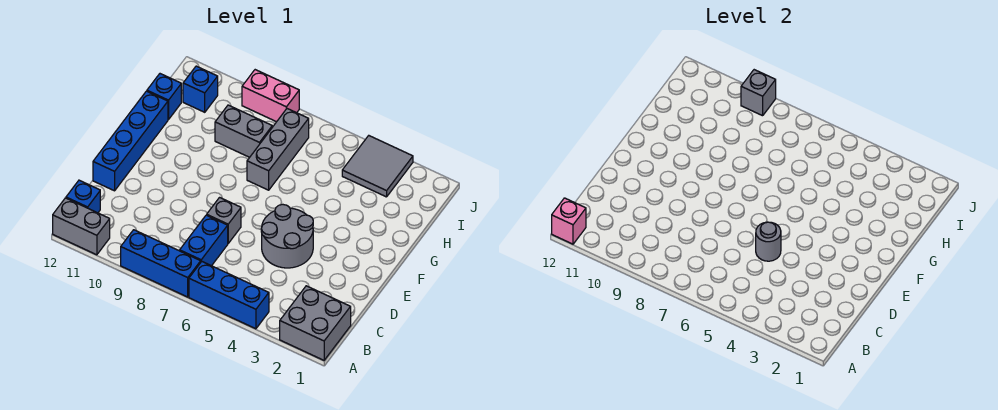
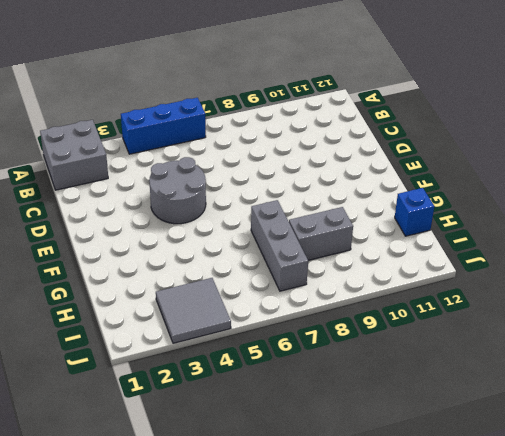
none -> blue brick A7:A9 level 1
none -> grey brick A11:A12 level 1
none -> blue brick B7:C7 level 1

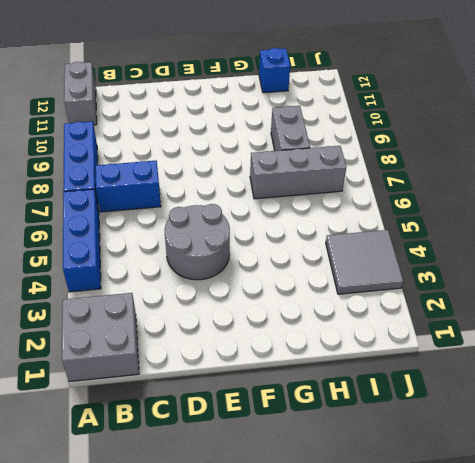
none -> blue brick B12 level 1
none -> grey brick D7 level 1
none -> blue brick D12:G12 level 1

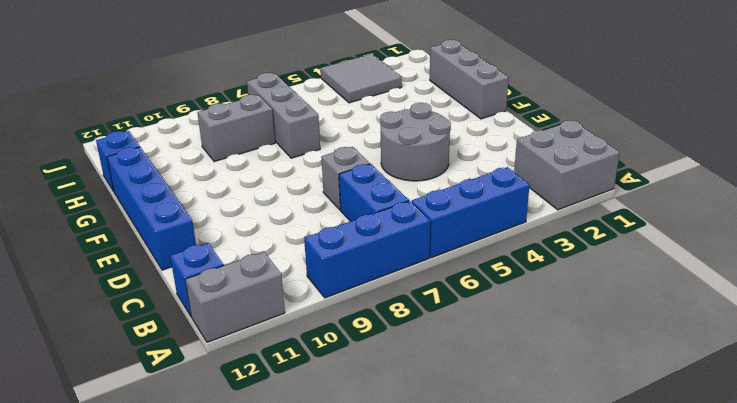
grey brick F1:H1 level 1 -> none
none -> blue brick I11 level 1
none -> pink brick J8:J9 level 1
none -> pink brick A12 level 2

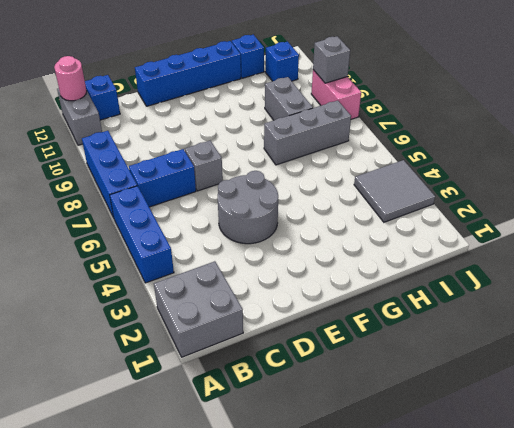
pink round brick A12 level 2 -> pink brick A12 level 2
none -> grey round brick D5 level 2

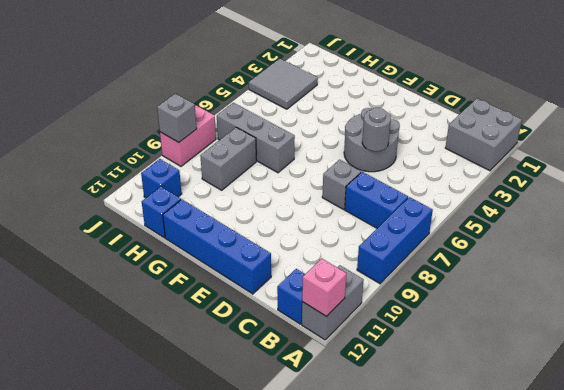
none -> blue brick A4:A6 level 1

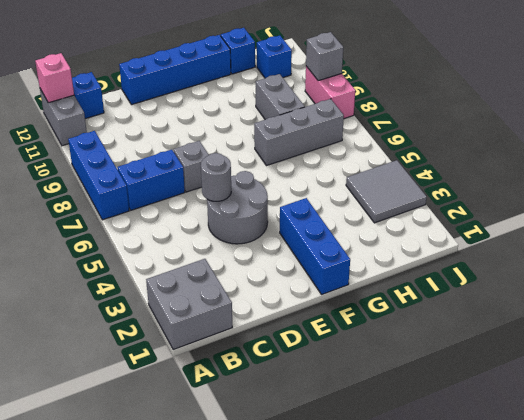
blue brick F1:F3 level 1 -> blue brick A4:A6 level 1

